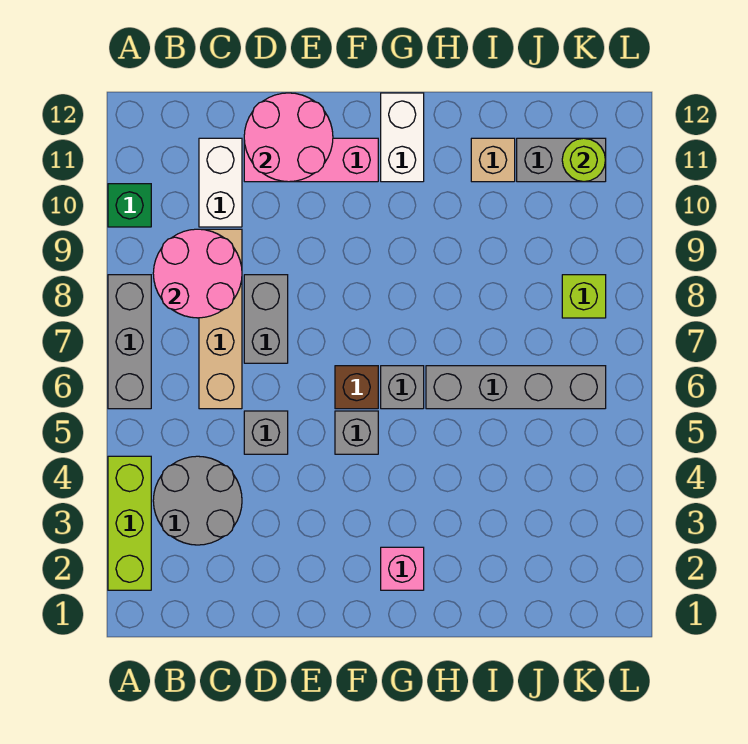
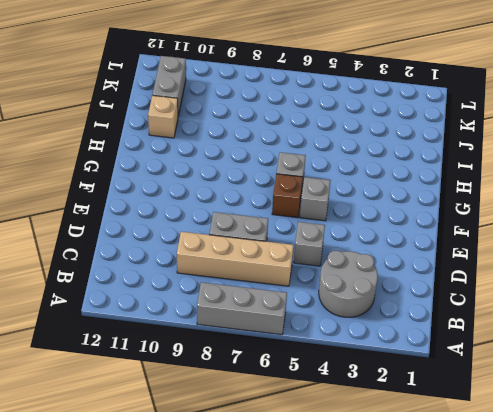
none -> lime brick A2:A4 level 1
none -> green brick A10 level 1
none -> white brick C10:C11 level 1

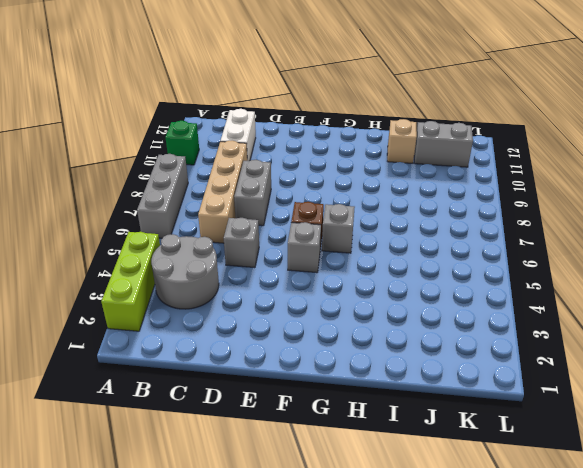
none -> pink brick D11:F11 level 1
none -> pink brick G2 level 1
none -> white brick G11:G12 level 1

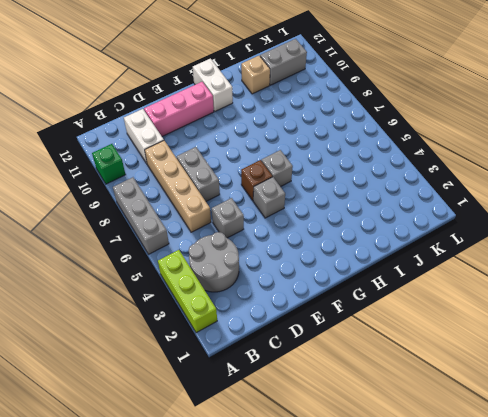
none -> pink brick G2 level 1
none -> grey brick H6:K6 level 1
none -> lime brick K8 level 1

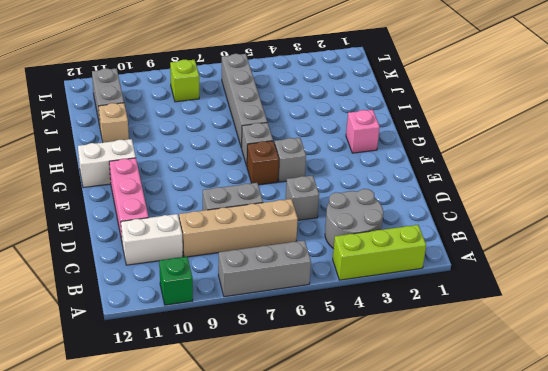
none -> pink round brick B8:C9 level 2
none -> pink round brick D11:E12 level 2
none -> lime round brick K11 level 2

